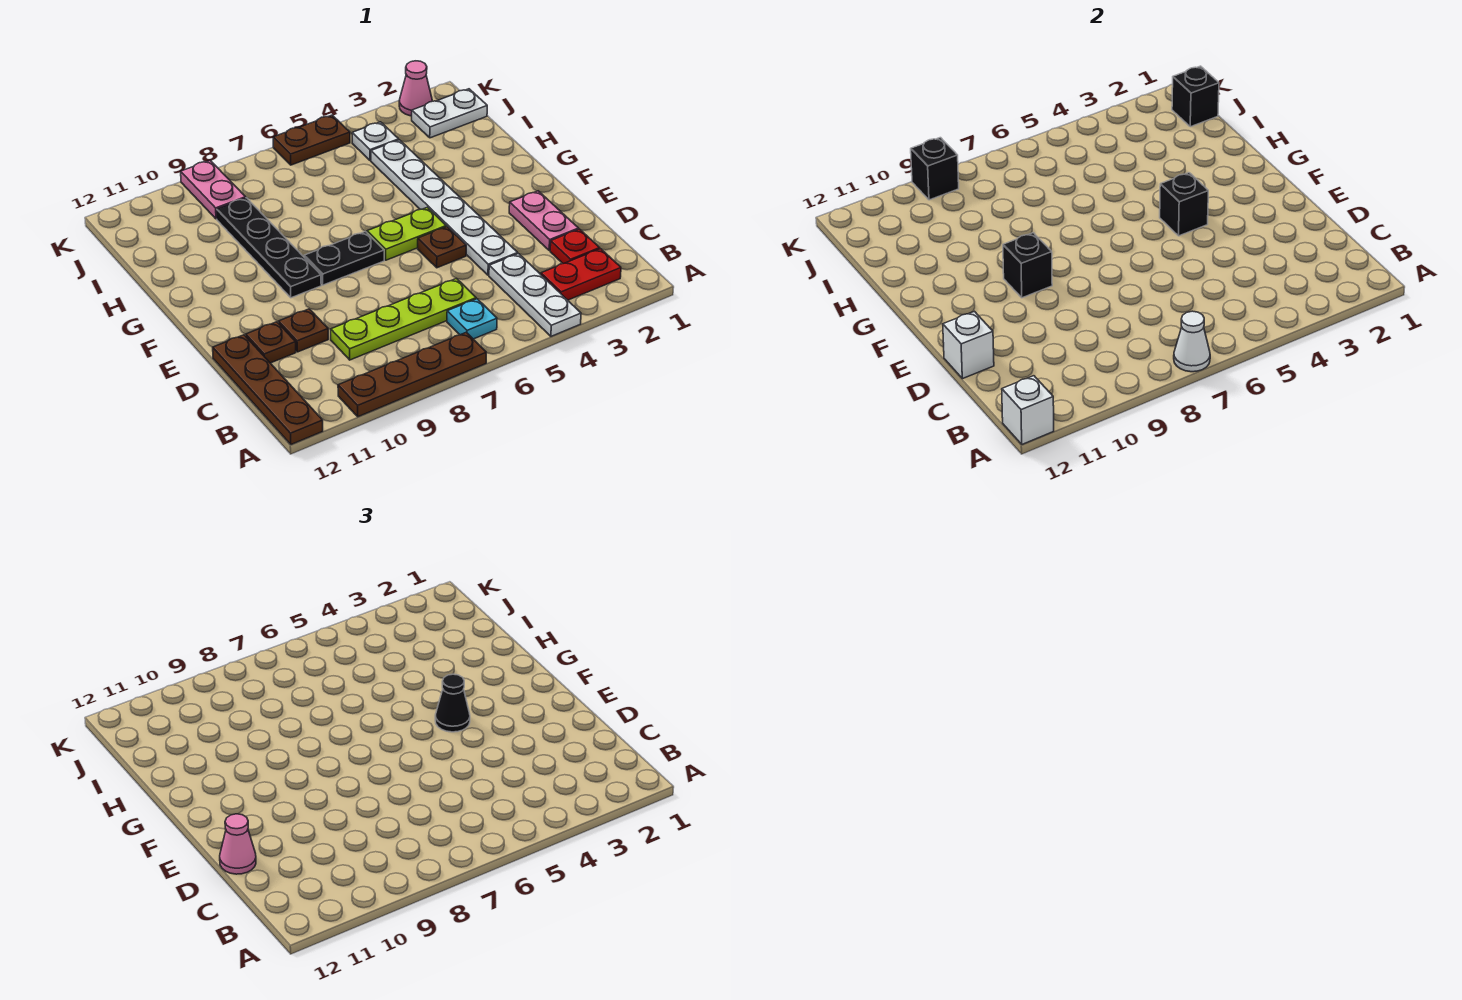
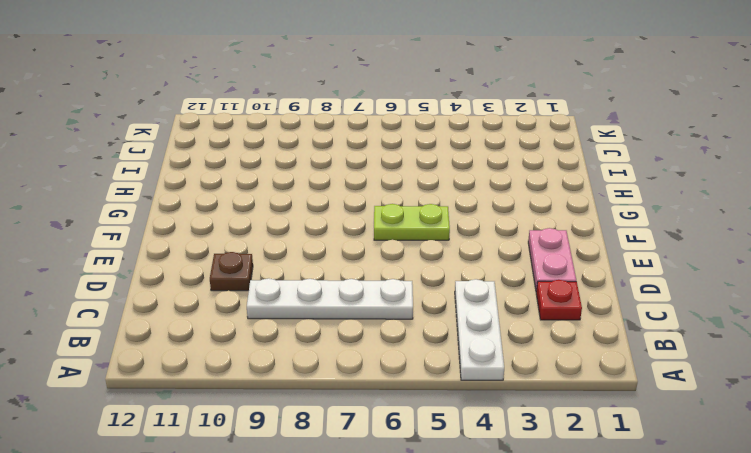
white plate C6:C9 level 1 -> lime plate C6:C9 level 1
none -> brown plate A7:A10 level 1
none -> brown plate A12:D12 level 1
none -> red plate B2:B3 level 1

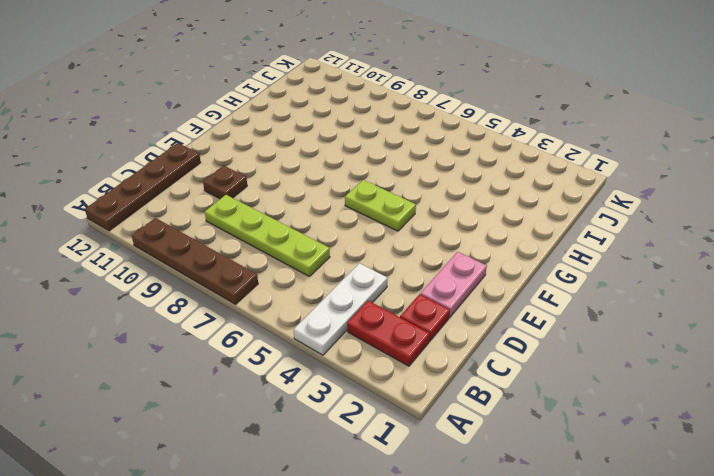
none -> cyan plate B6 level 1
none -> white plate D4:I4 level 1
none -> brown plate D11 level 1

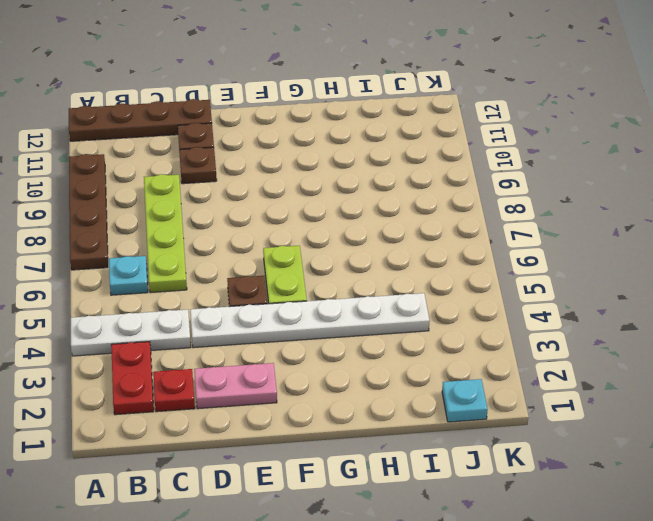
cyan plate J1 level 1 -> white plate J1:J2 level 1
none -> black plate F7:F8 level 1
none -> black plate F9:I9 level 1
none -> white plate J4 level 1

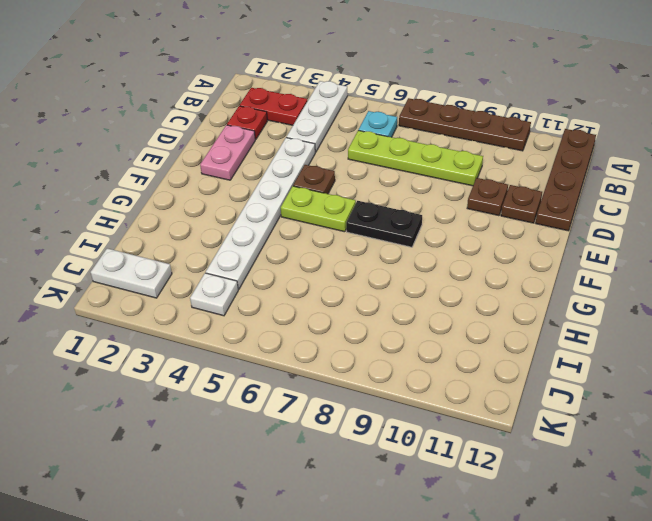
none -> black plate F9:I9 level 1
none -> pink plate J9:K9 level 1
none -> pink cone K2 level 1

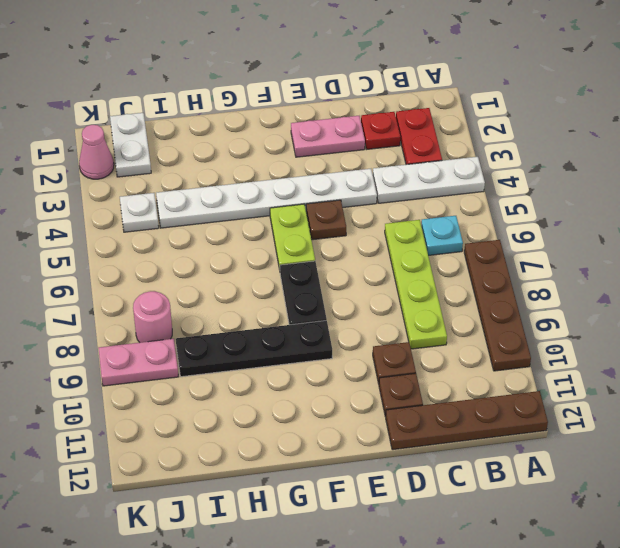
pink round brick J8 level 1 -> none
none -> brown plate K5:K6 level 1
none -> white cone A7 level 2
none -> white brick A12 level 2

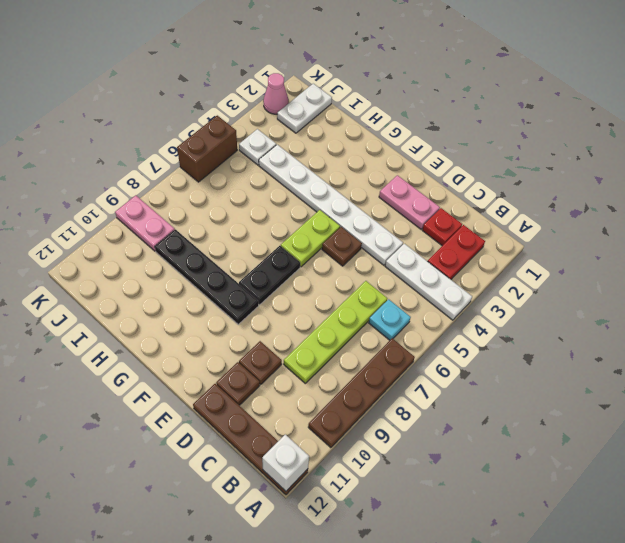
brown brick K5:K6 level 1 -> brown plate K5:K6 level 1
none -> white cone A7 level 2
none -> white brick D12 level 2
none -> black brick F4 level 2

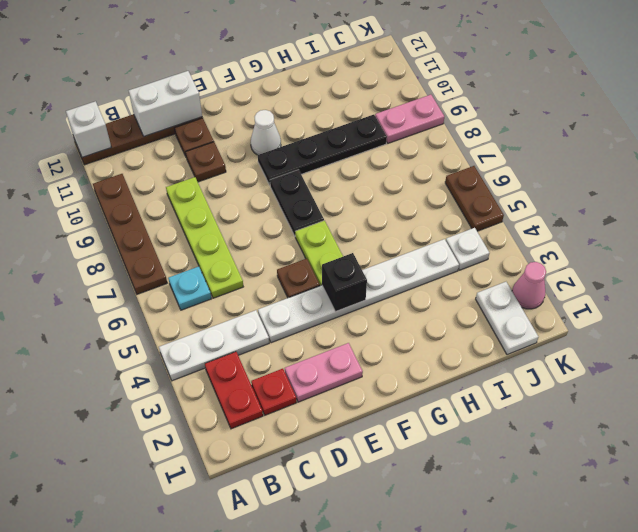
white brick C12:D12 level 2 -> white brick D12 level 2
white cone F10 level 1 -> white cone A7 level 2
none -> black brick F9 level 2
none -> black brick J1 level 2
none -> black brick K9 level 2

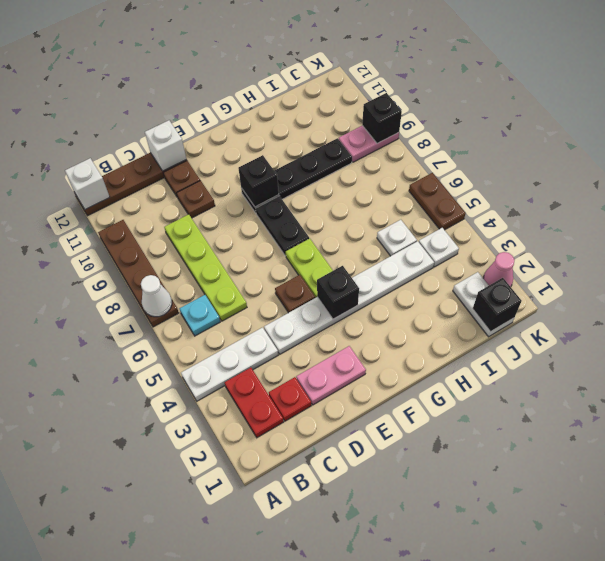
white plate I5 level 1 -> none
none -> pink cone D12 level 3
none -> black cone F4 level 3

